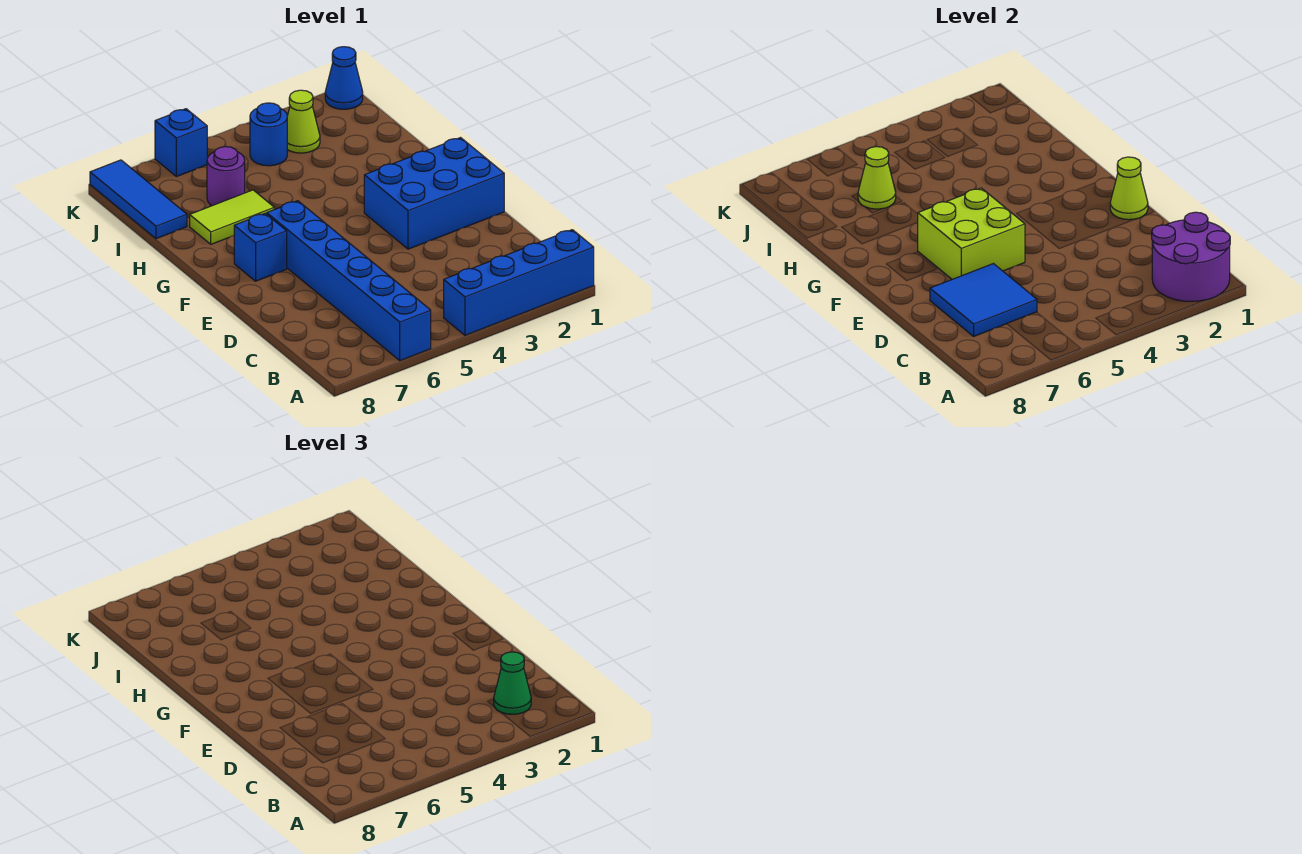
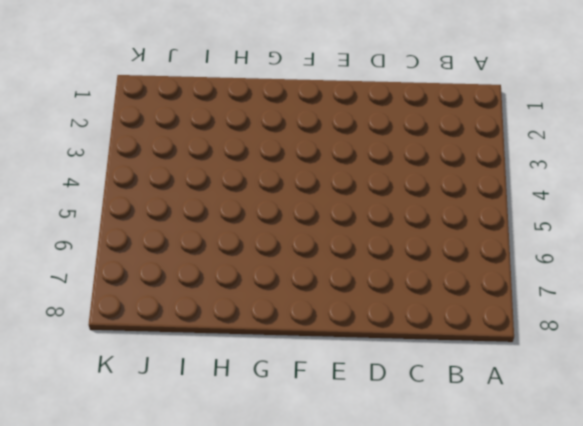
none -> blue brick A1:A4 level 1
none -> blue brick A6:F6 level 1
none -> blue brick E1:F3 level 1

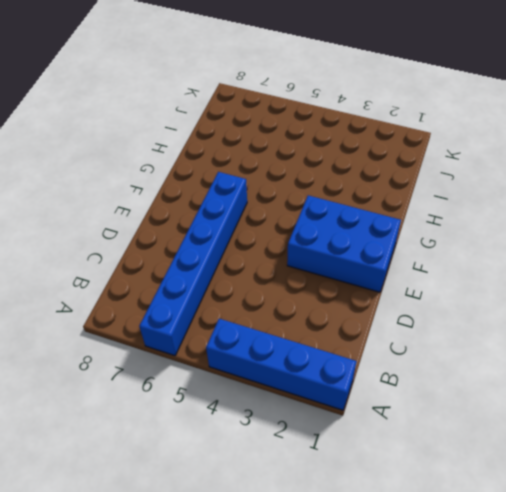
none -> blue brick F7 level 1
none -> lime tile H6:H7 level 1
none -> purple round brick I6 level 1

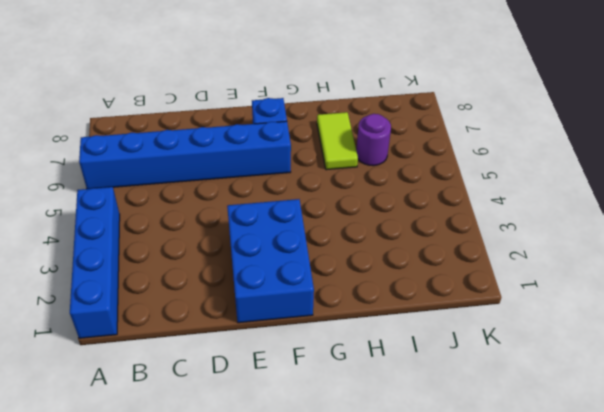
none -> blue tile I8:K8 level 1
none -> lime cone J3 level 1
none -> blue round brick J4 level 1

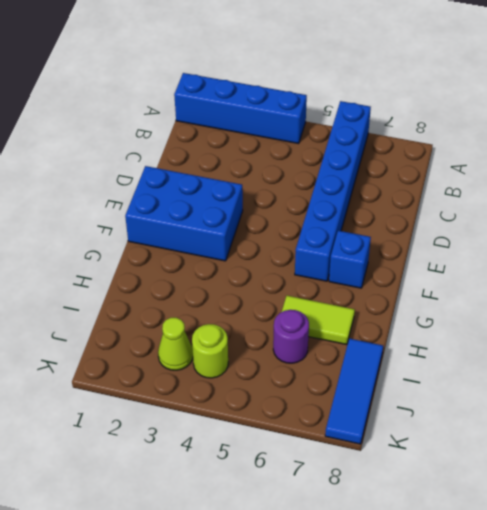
lime round brick J4 level 1 -> blue round brick J4 level 1
none -> blue cone K1 level 1
none -> blue brick K6 level 1
none -> purple round brick A1:B2 level 2

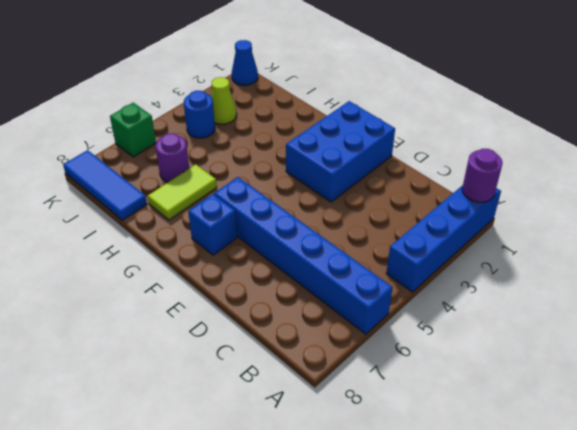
purple round brick A1 level 2 -> purple round brick A1:B2 level 2
green brick K6 level 1 -> blue brick K6 level 1
none -> blue tile C6:D7 level 2
none -> lime cone E1 level 2
none -> lime brick E5:F6 level 2

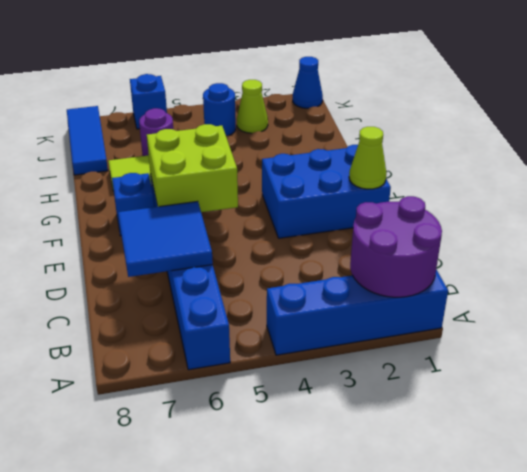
none -> lime cone I6 level 2
none -> green cone B2 level 3

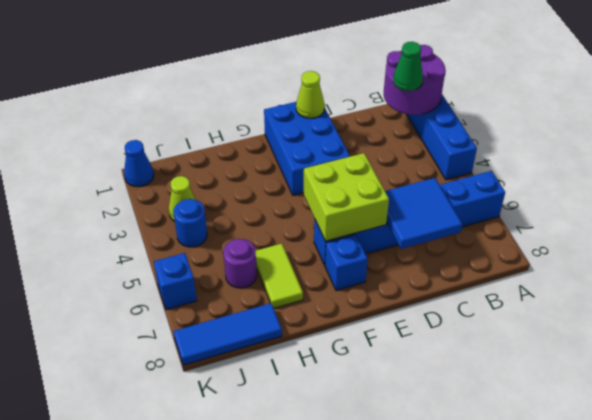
none -> lime cone I6 level 2

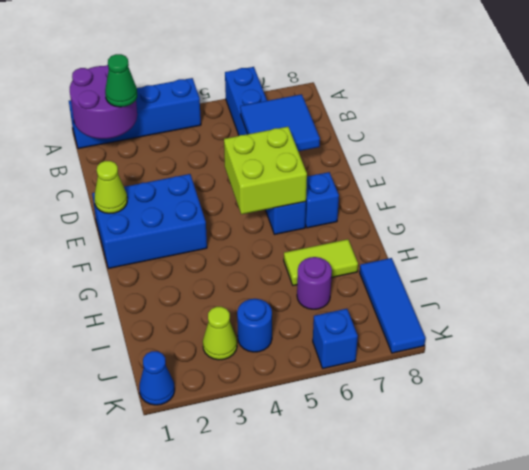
none -> lime cone I6 level 2

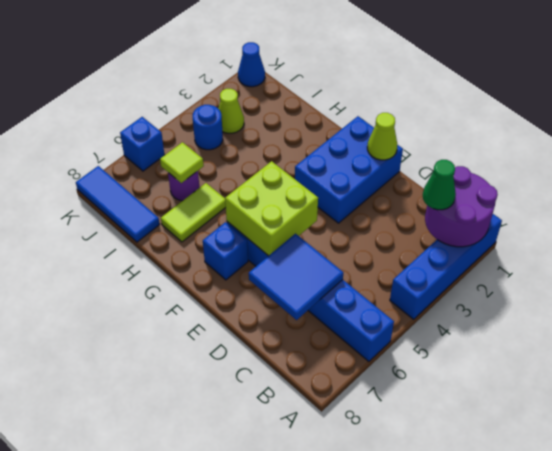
lime tile I6 level 2 -> lime cone I6 level 2

